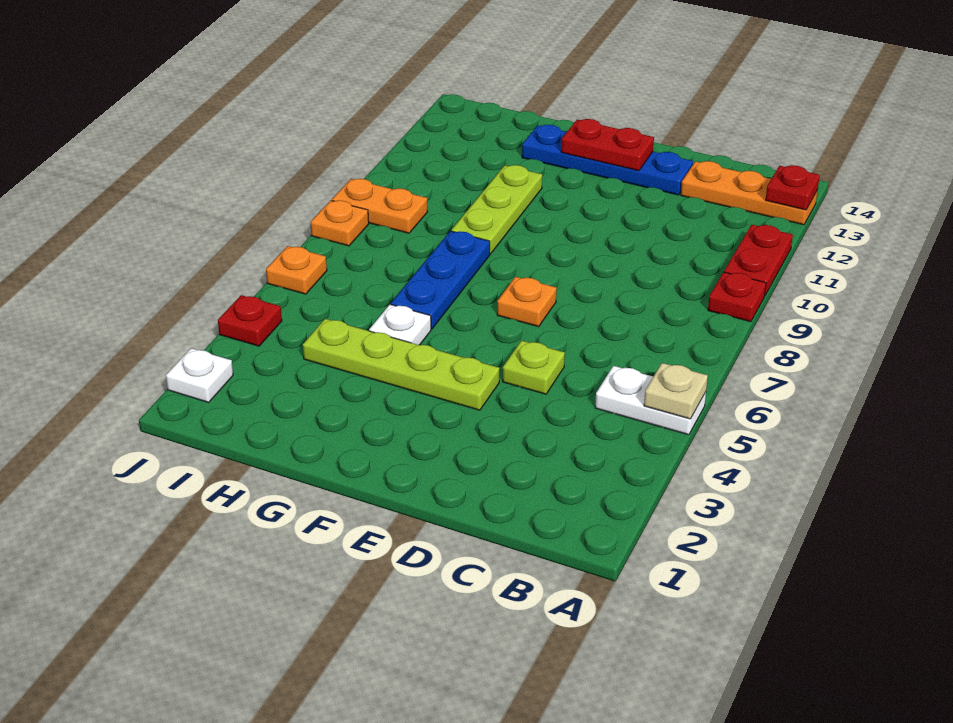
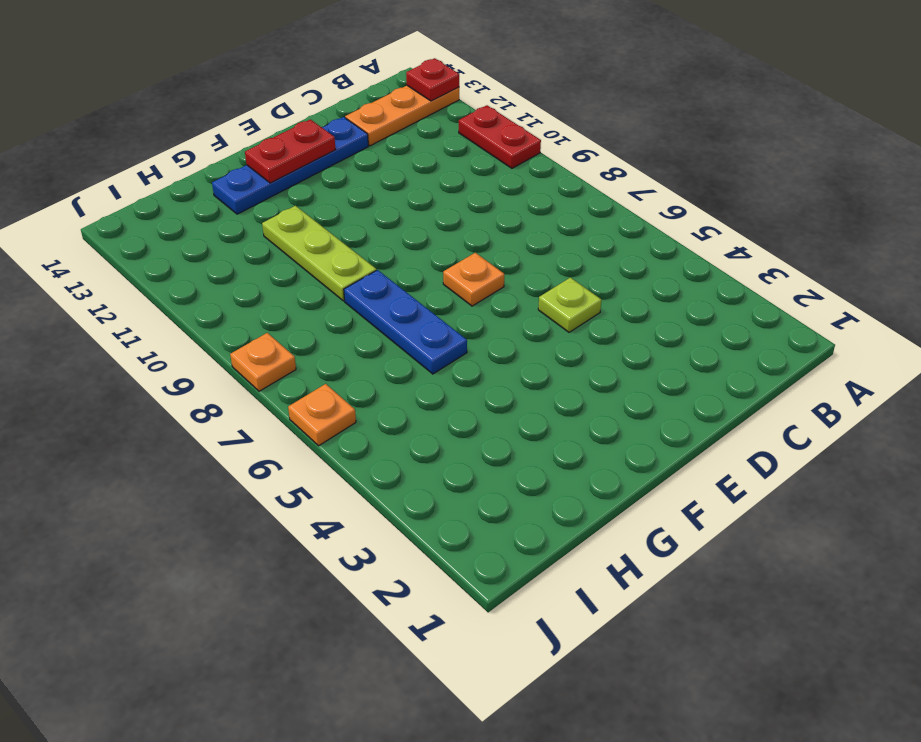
none -> white plate A5:B5 level 1
none -> red plate A9 level 1
none -> lime plate E4:H4 level 1

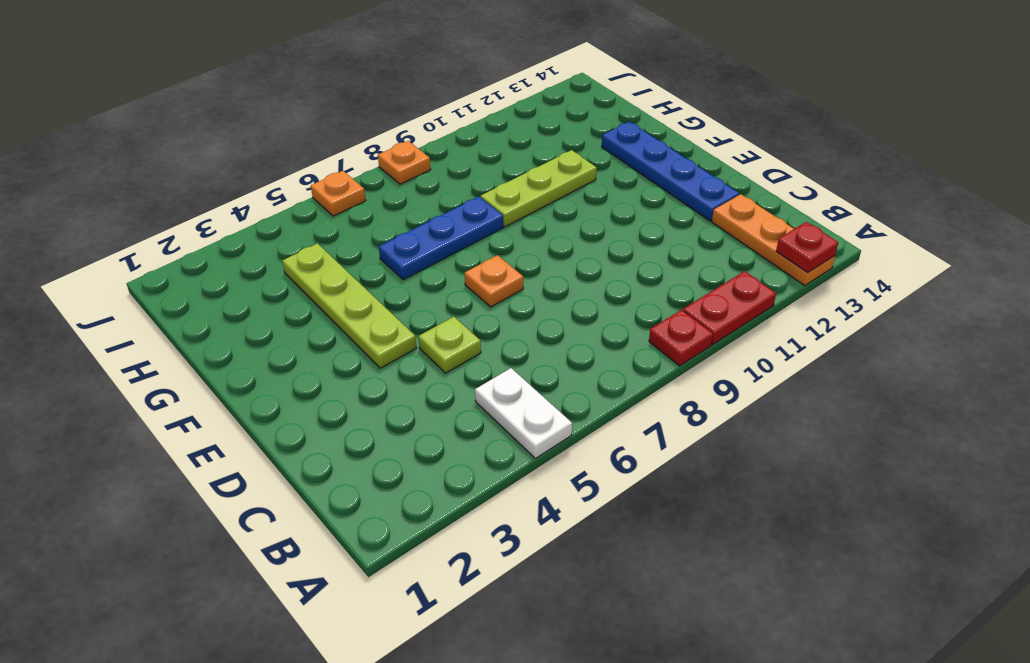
none -> white plate G5 level 1
none -> orange plate I9:J9 level 1
none -> white plate J2 level 1

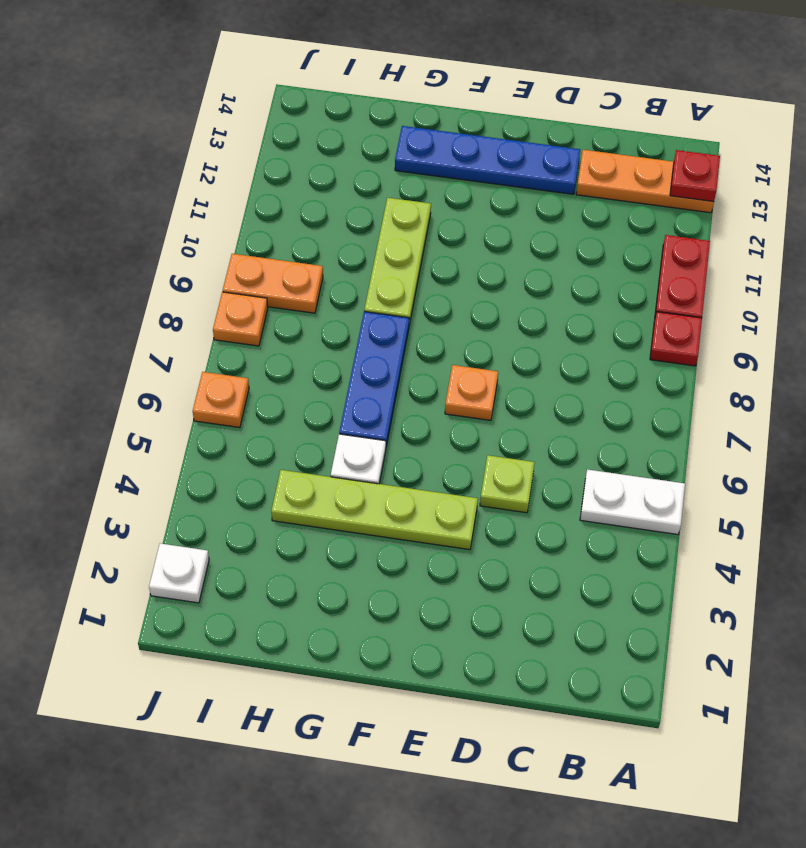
none -> red plate J4 level 1
none -> tan plate A5 level 2
none -> red plate E13:F13 level 2

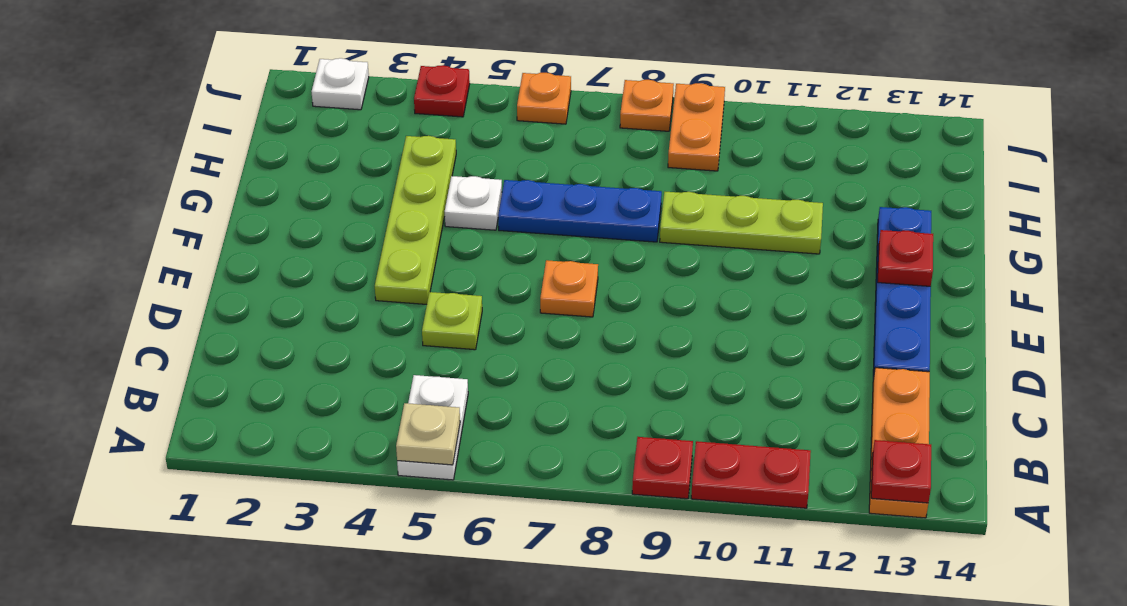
red plate F13 level 2 -> red plate E13:F13 level 2

